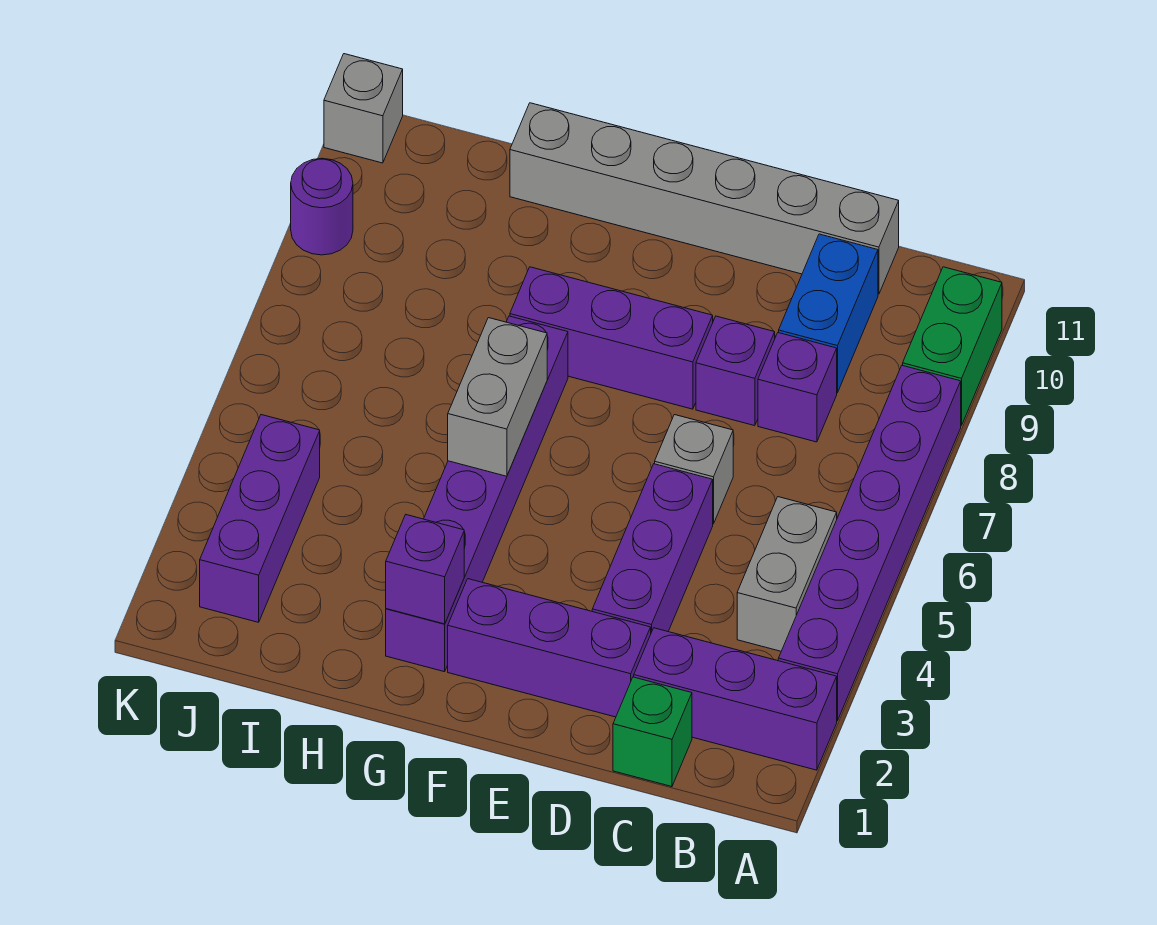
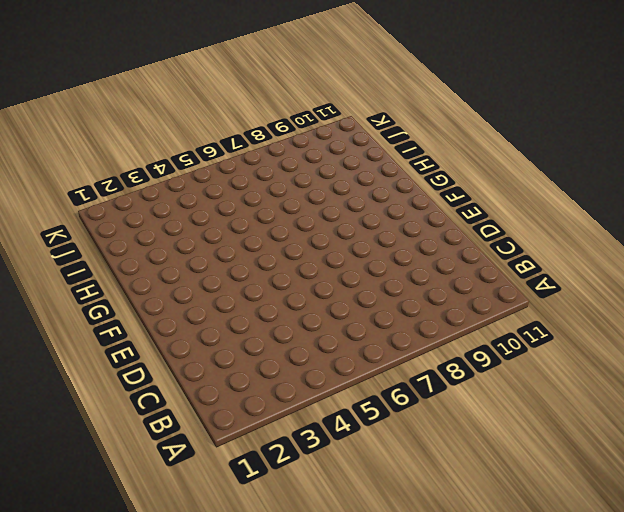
none -> purple brick A2:C2 level 1
none -> purple brick A3:A8 level 1
none -> green brick A9:A10 level 1

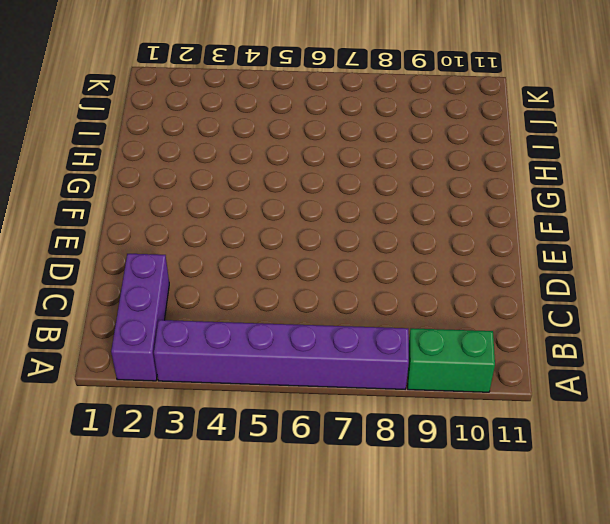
none -> grey brick B4:B5 level 1
none -> green brick C1 level 1
none -> purple brick C8 level 1

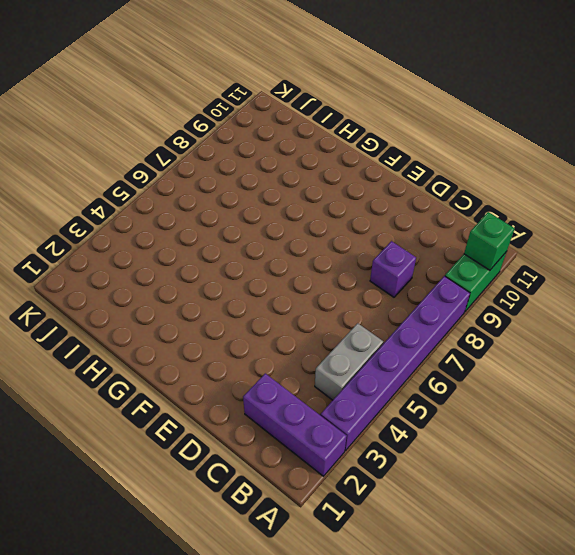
green brick A10 level 2 -> green brick C1 level 1
none -> blue brick C9:C10 level 1
none -> grey brick C11:H11 level 1
none -> purple brick D2:F2 level 1

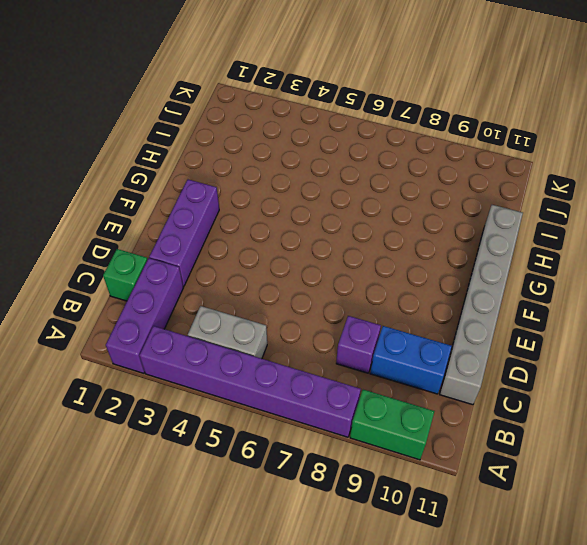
none -> purple brick D3:D5 level 1
none -> grey brick D6 level 1
none -> purple brick D8 level 1

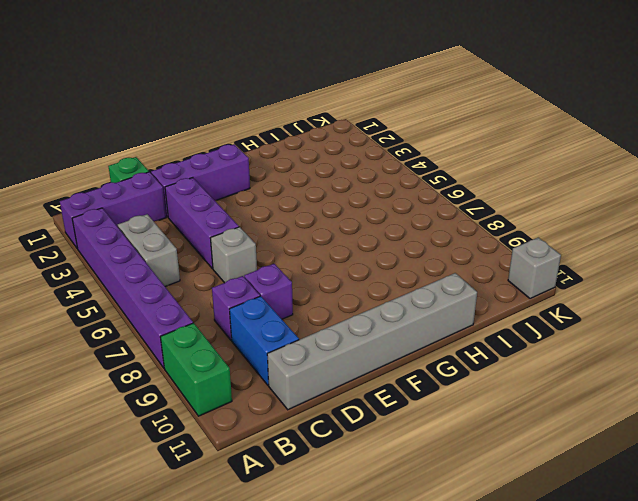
none -> purple brick E8:G8 level 1
none -> purple brick G2:G7 level 1
none -> purple brick J2:J4 level 1

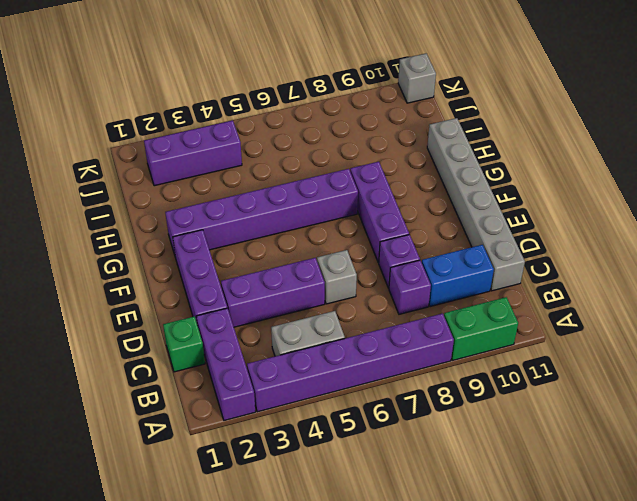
none -> purple round brick K9 level 1
none -> purple brick G2 level 2
none -> grey brick G5:G6 level 2

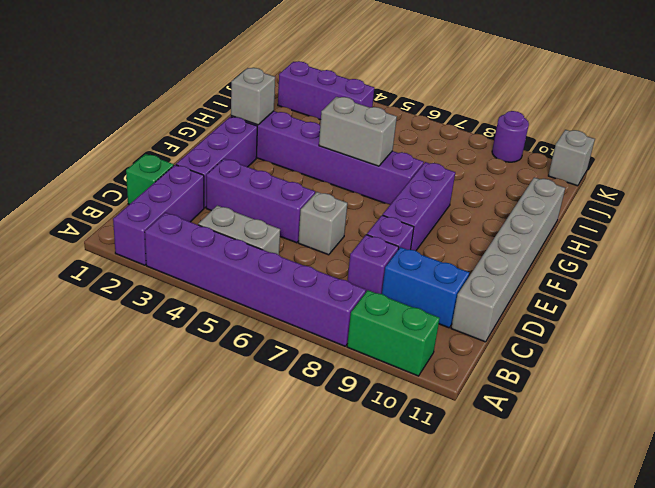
grey brick G2 level 2 -> purple brick G2 level 2

